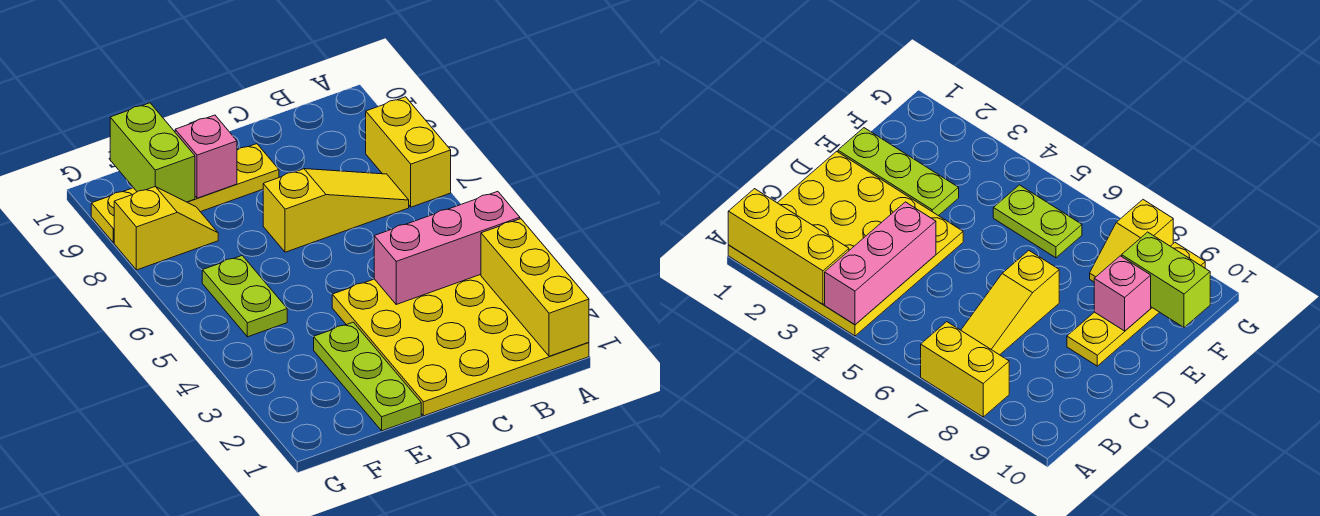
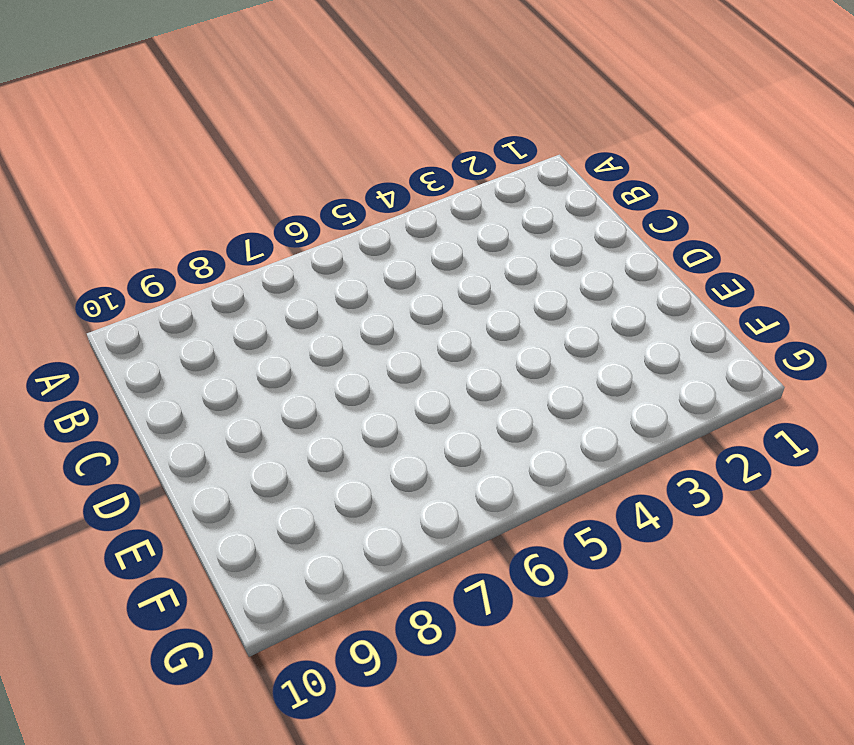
none -> yellow plate A1:D4 level 1
none -> yellow brick A7:A8 level 1

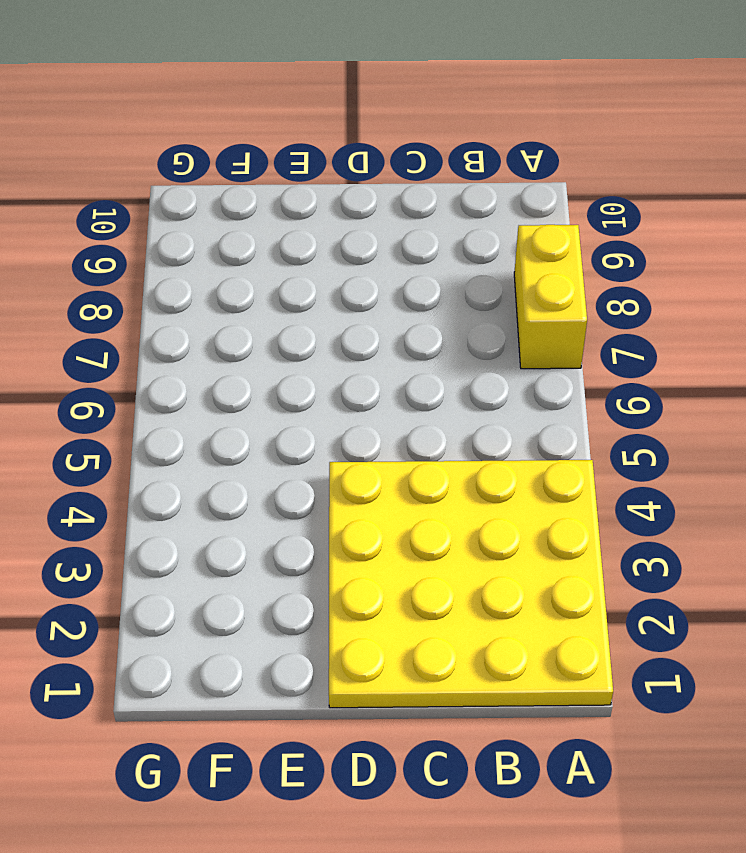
none -> yellow slope B7:D7 level 1 top D
none -> yellow plate D9:G9 level 1

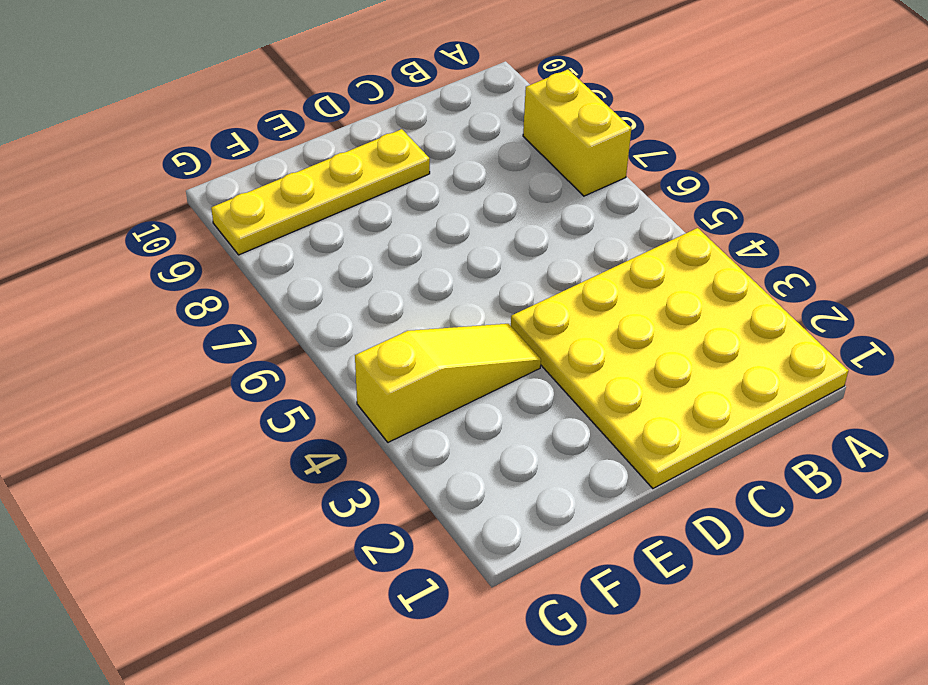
yellow slope E4:G4 level 1 top G -> yellow slope B7:D7 level 1 top D
none -> lime plate E1:E3 level 1
none -> lime plate F5:F6 level 1

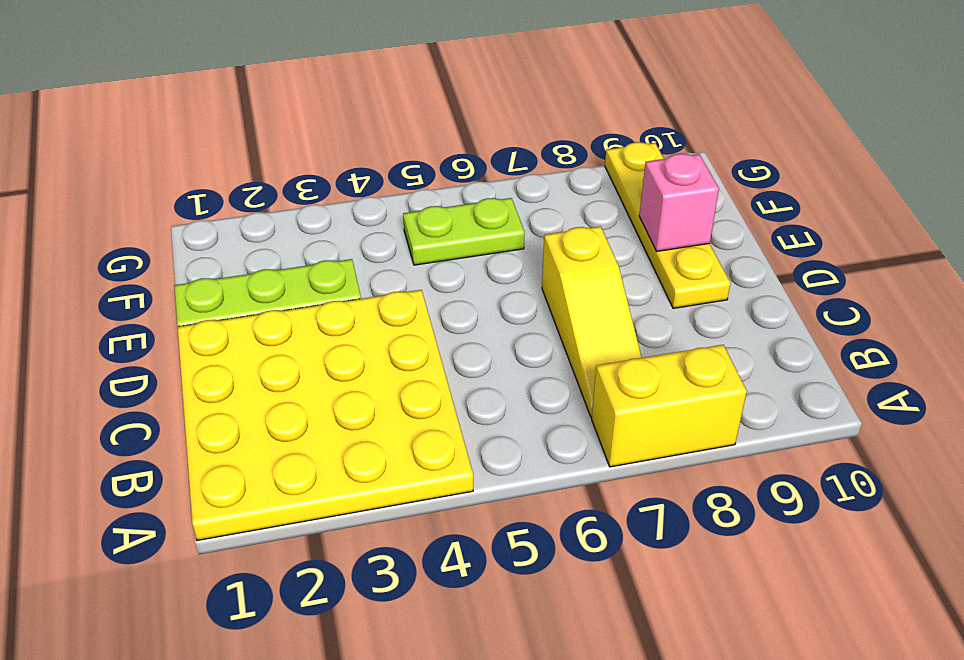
none -> yellow slope F8:G8 level 1 top G
none -> yellow brick A1:A3 level 2

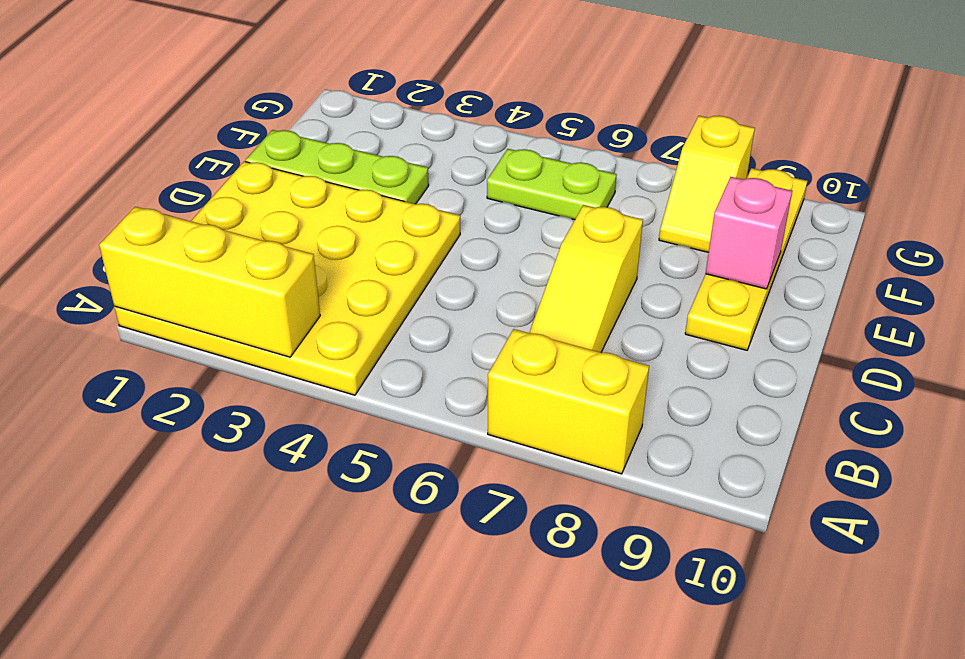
none -> pink brick A4:C4 level 2
none -> lime brick F9:F10 level 2

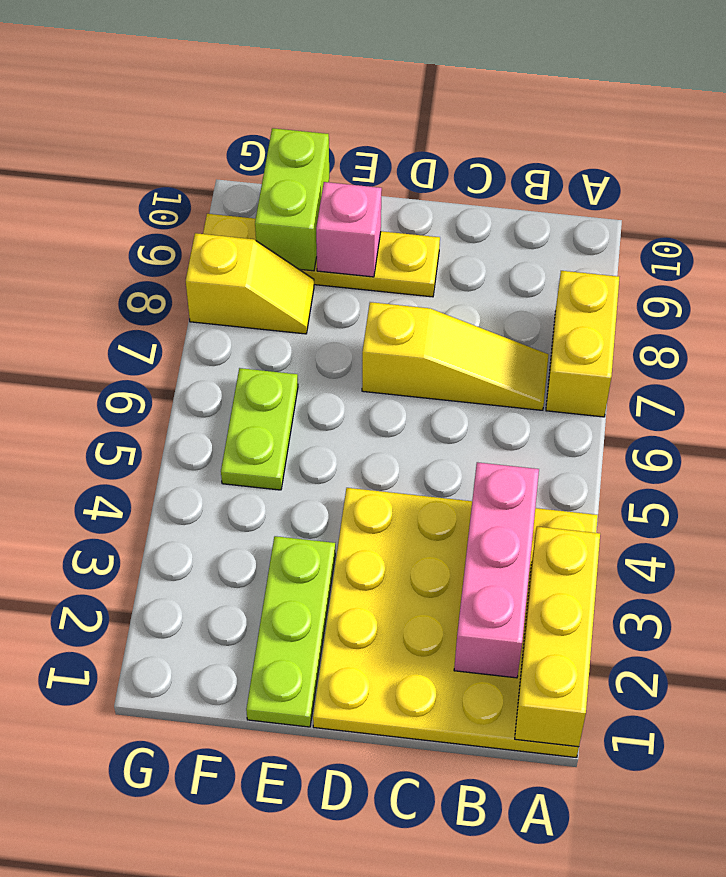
pink brick B2:B4 level 2 -> pink brick A4:C4 level 2

